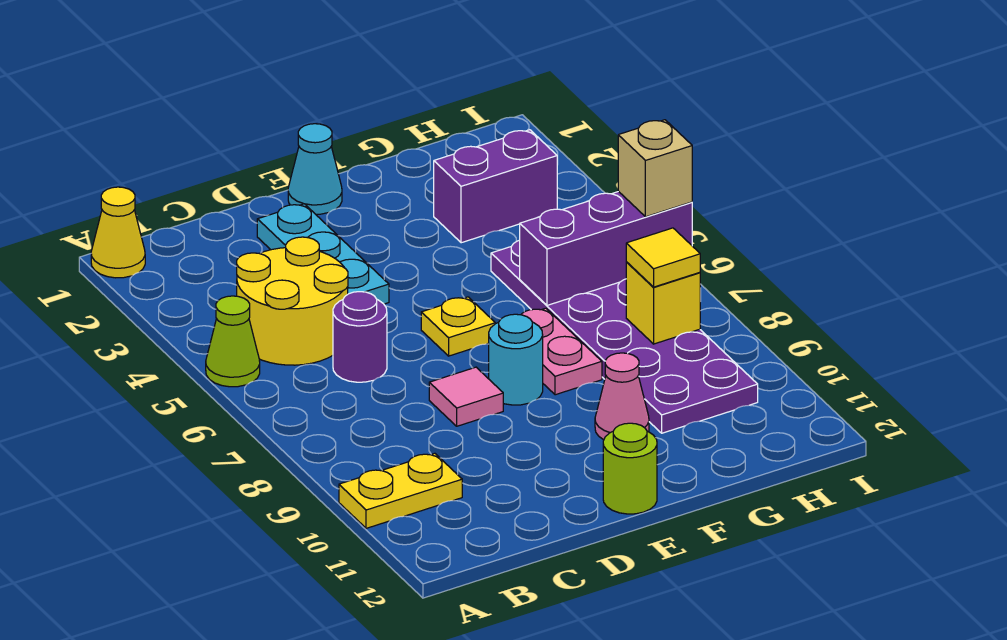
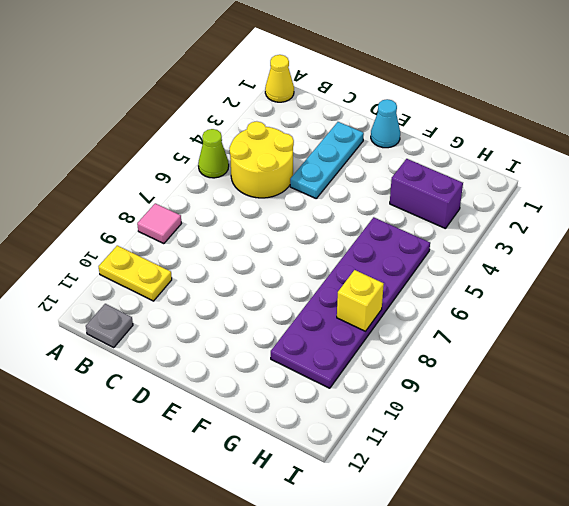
pink tile A8 level 1 -> pink tile D8 level 1
grey plate B12 level 1 -> none
none -> purple round brick C6 level 1
none -> yellow plate E6 level 1
none -> cyan round brick E8 level 1

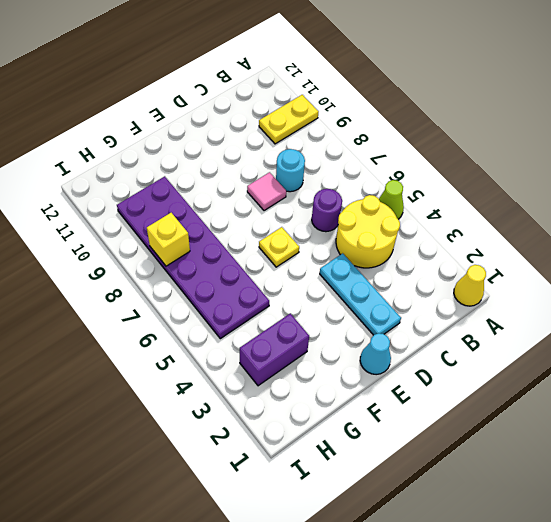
cyan round brick C8 level 1 -> cyan round brick E8 level 1
none -> lime round brick E12 level 1
none -> pink plate F7:F8 level 1
none -> pink cone F10 level 1

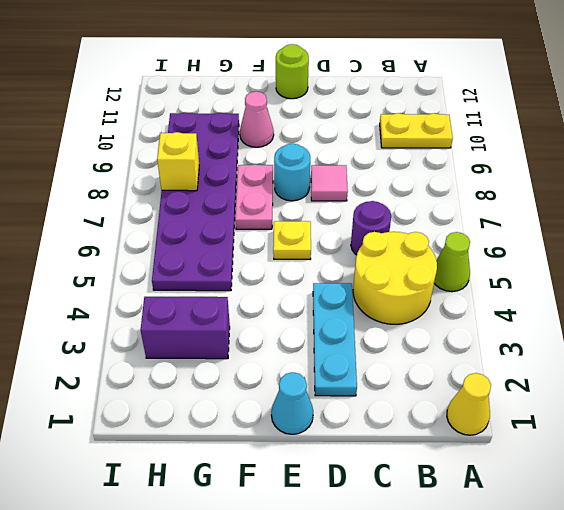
none -> purple brick G6:I6 level 2
none -> yellow tile H8 level 3
none -> tan brick I6 level 3

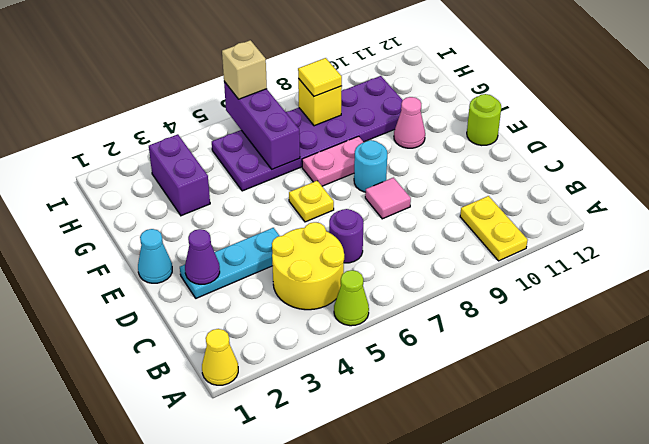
purple cone D2 level 2 -> none

